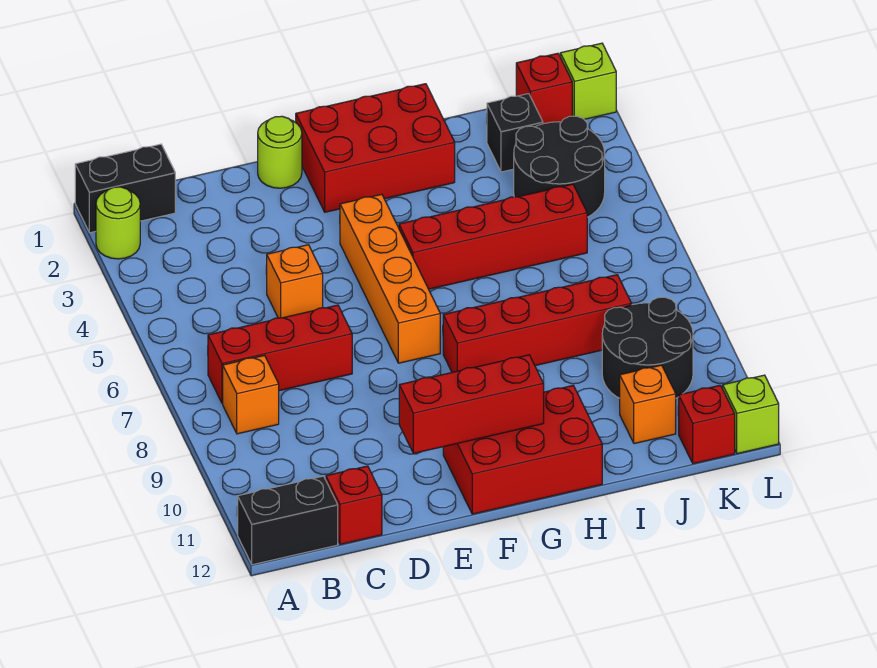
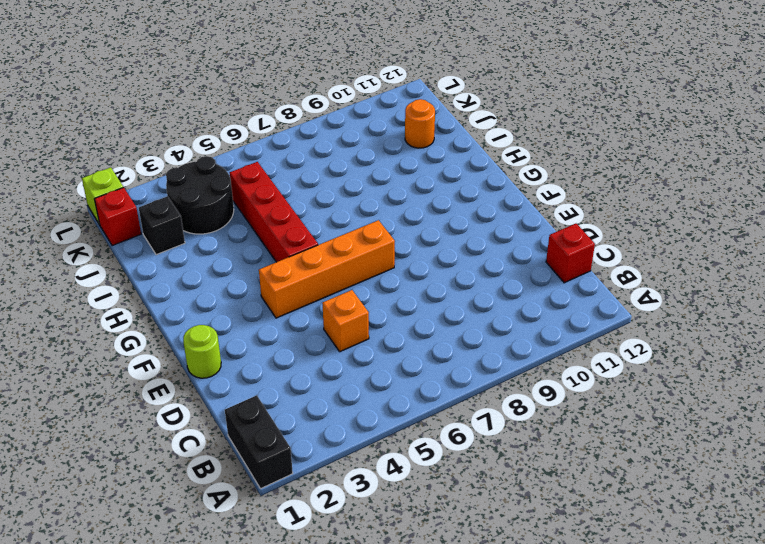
orange round brick J11 level 1 -> orange brick J11 level 1
none -> lime round brick A2 level 1
none -> black brick A12:B12 level 1
none -> red brick B7:D7 level 1

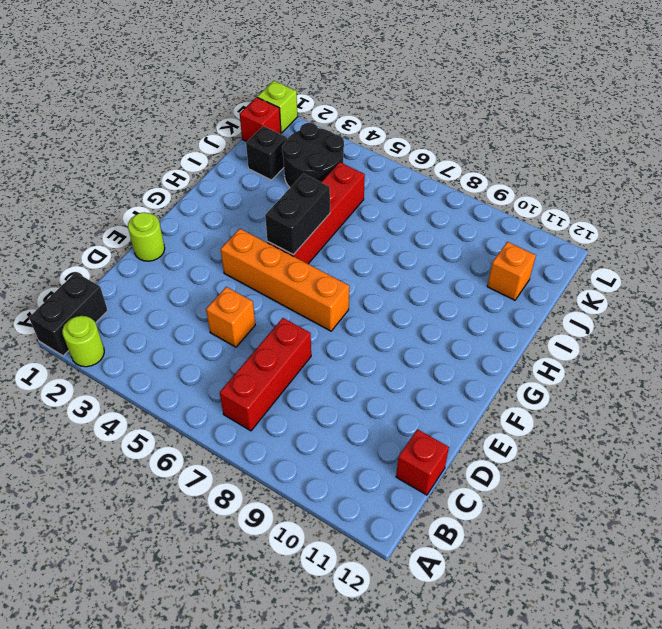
black brick G5:H5 level 2 -> black brick A12:B12 level 1
none -> orange brick B8 level 1
none -> red brick F1:H2 level 1
none -> red brick F11:H12 level 1

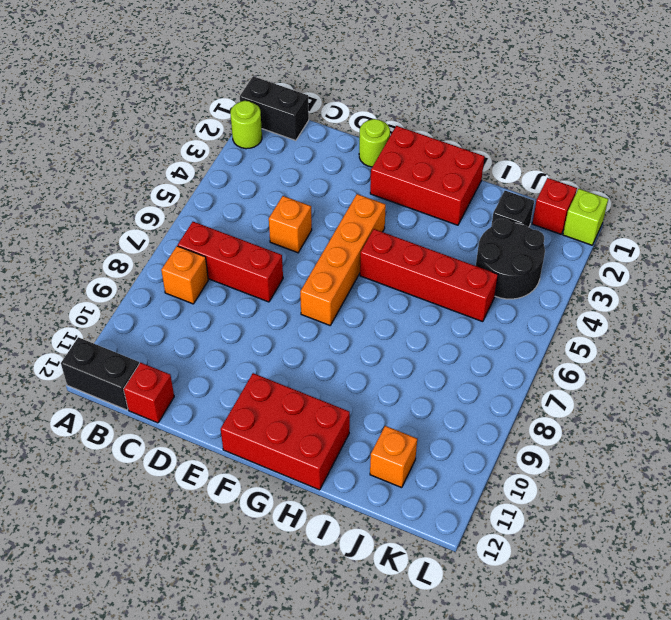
none -> red brick G8:J8 level 1
none -> black round brick J9:K10 level 1
none -> red brick K12 level 1

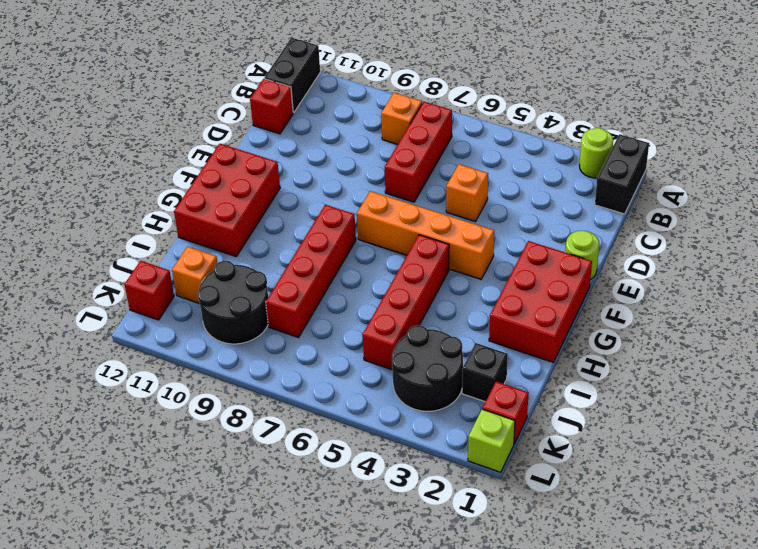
none -> lime brick L12 level 1
none -> red brick E11:G11 level 2

